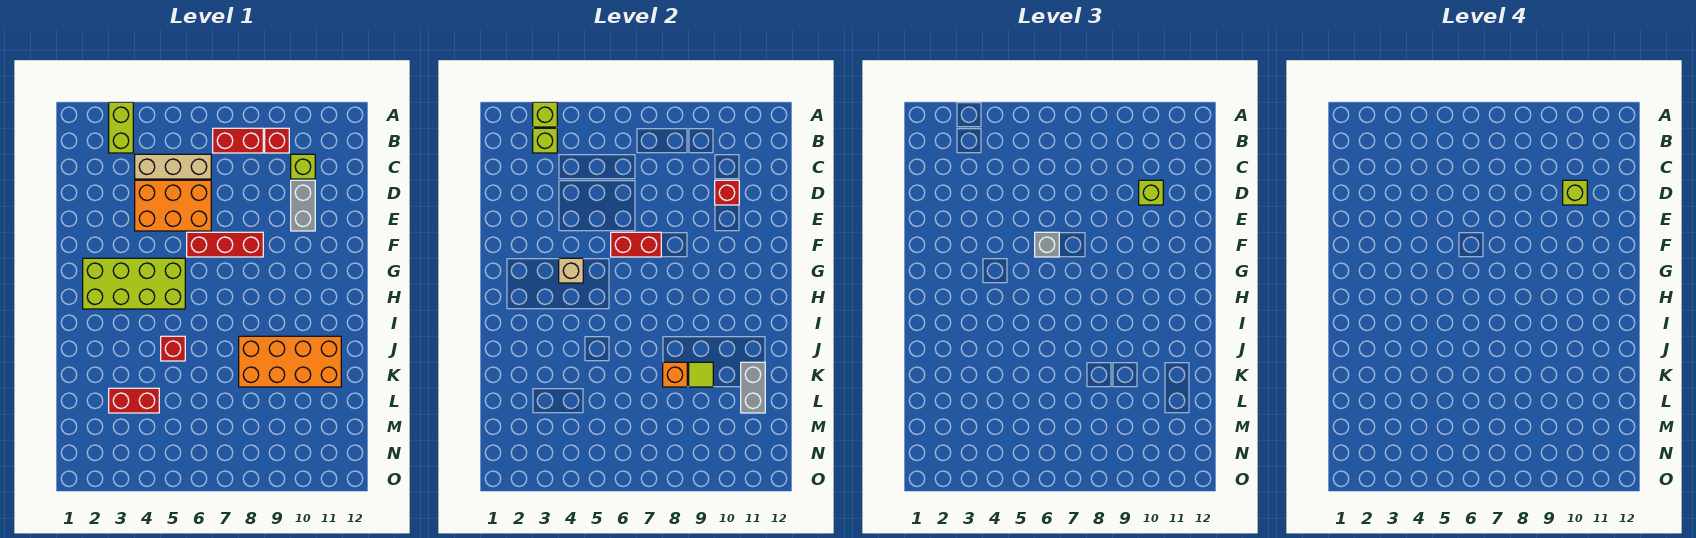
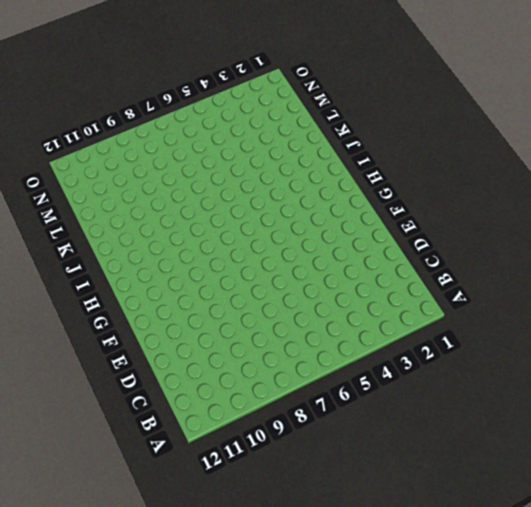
none -> lime brick A3:B3 level 1
none -> red brick B7:B8 level 1
none -> red brick B9 level 1

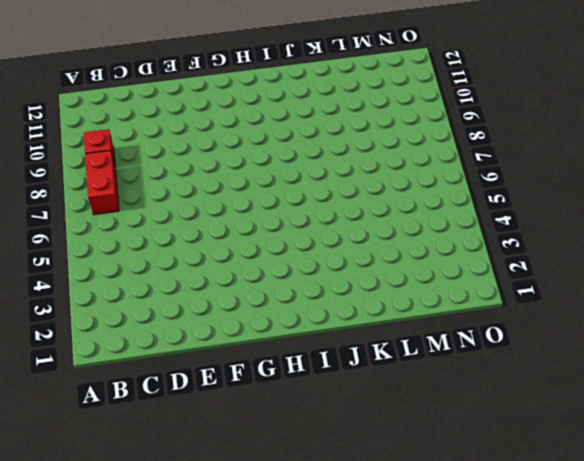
none -> lime brick A3:B3 level 1
none -> tan brick C4:C6 level 1
none -> lime brick C10 level 1

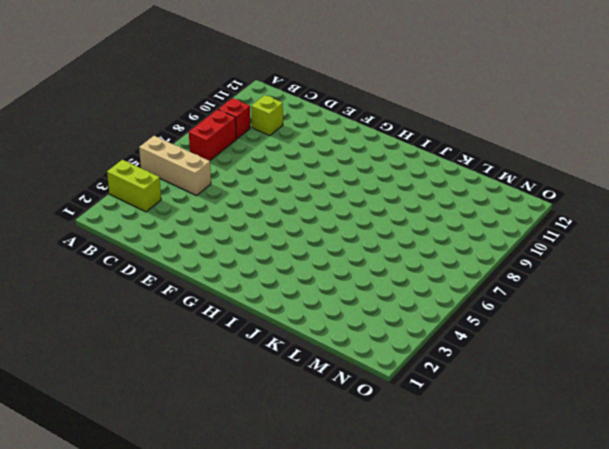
tan brick A5:C5 level 1 -> tan brick C4:C6 level 1
none -> orange brick D4:E6 level 1
none -> grey brick D10:E10 level 1
none -> red brick F6:F8 level 1

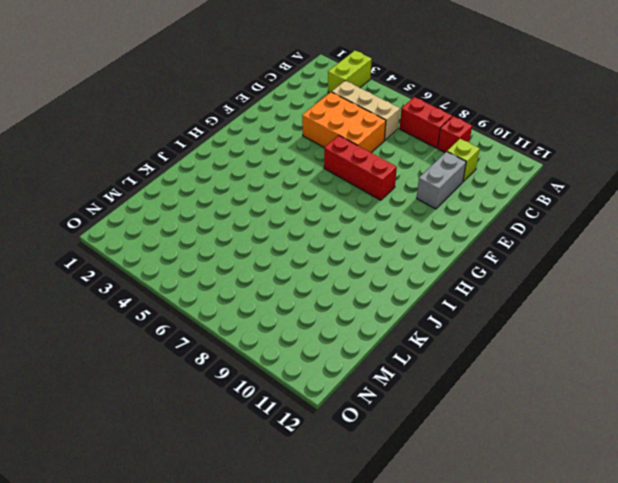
none -> lime brick G2:H5 level 1
none -> red brick J5 level 1
none -> orange brick J8:K11 level 1

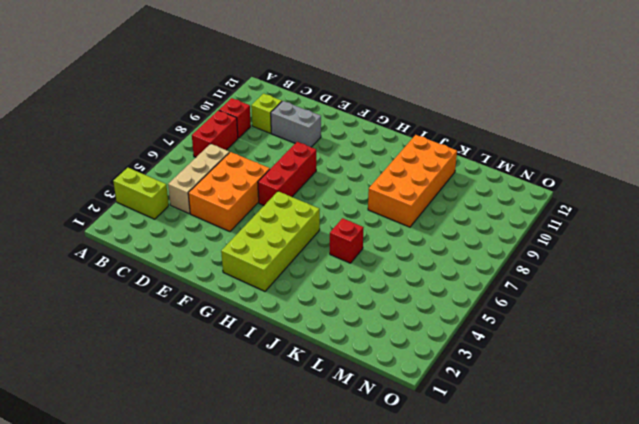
none -> red brick L3:L4 level 1
none -> lime brick A3 level 2
none -> lime brick B3 level 2

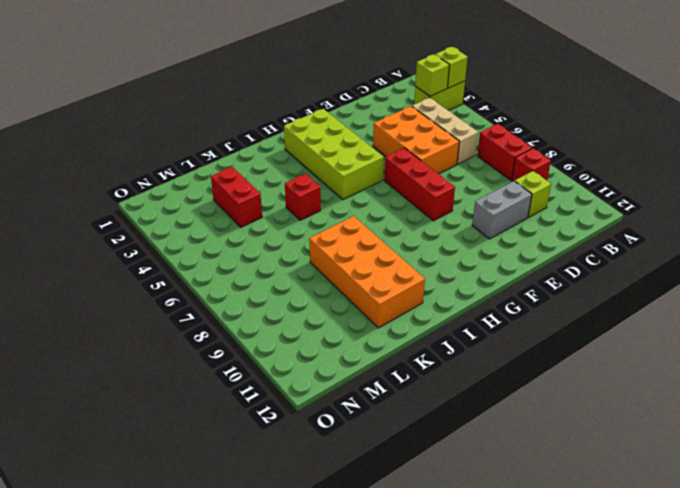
none -> red brick D10 level 2
none -> red brick F6:F7 level 2
none -> tan brick G4 level 2

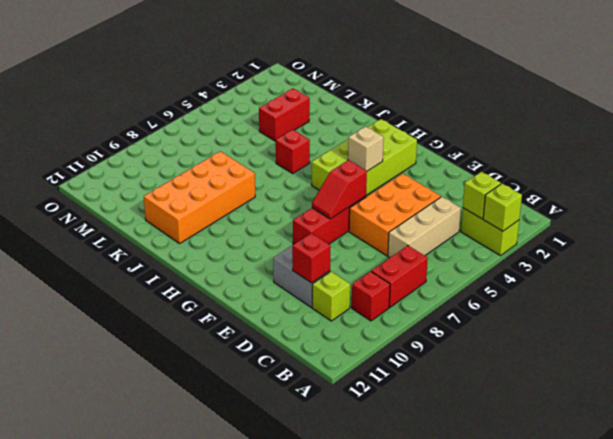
red slope F6:F7 level 2 top 6 -> red brick F6:F7 level 2
none -> orange brick K8 level 2
none -> lime tile K9 level 2
none -> grey brick K11:L11 level 2

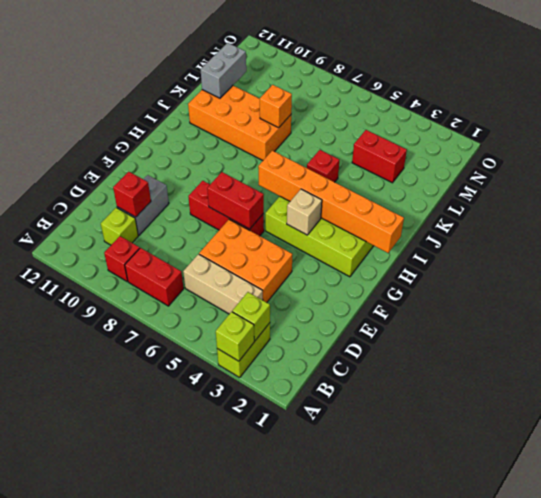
orange brick H1:H6 level 2 -> none
none -> lime tile K9 level 2
none -> lime brick D10 level 3
none -> grey brick F6 level 3

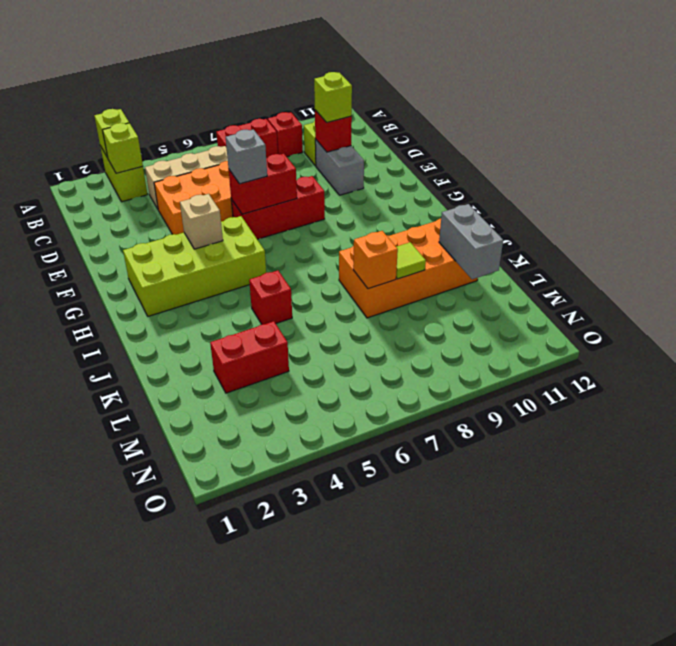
none -> lime brick D10 level 4

